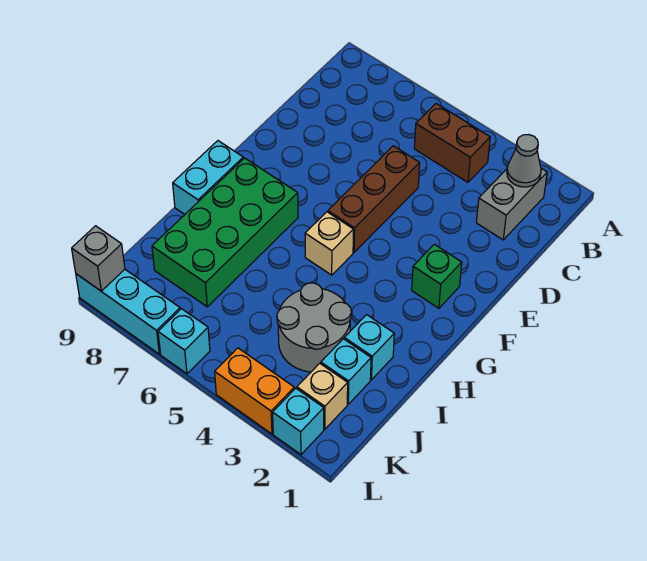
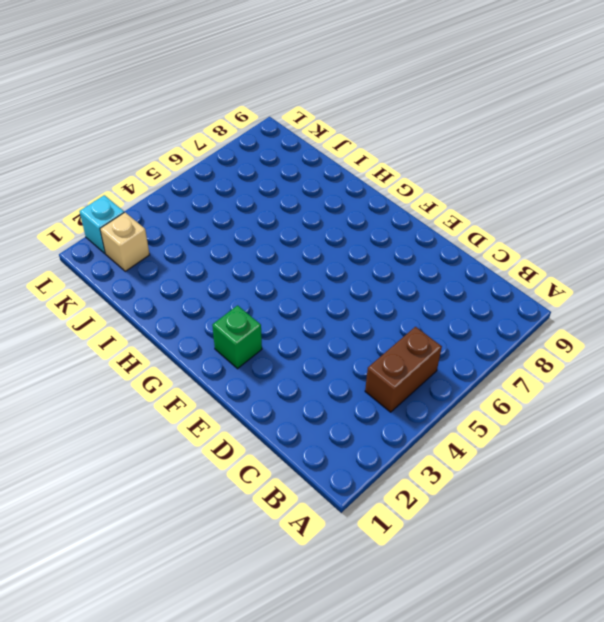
none -> grey brick B2:C2 level 1
none -> brown brick D5:F5 level 1
none -> tan brick G5 level 1

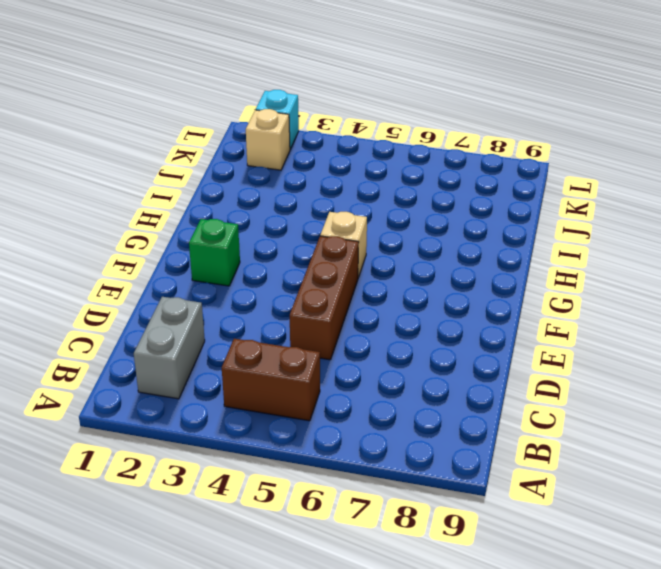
none -> green brick G7:J8 level 1
none -> cyan brick G9:H9 level 1
none -> cyan brick I2 level 1

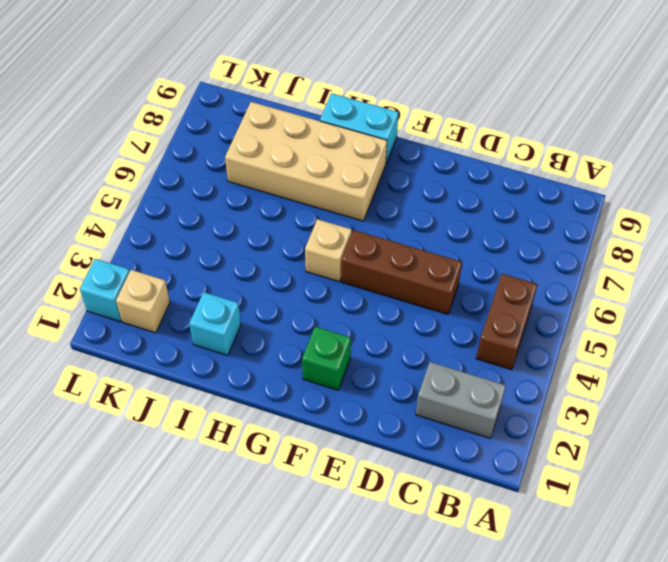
tan brick G7:J8 level 1 -> green brick G7:J8 level 1
none -> grey round brick I3:J4 level 1
none -> cyan brick J2 level 1
none -> orange brick L3:L4 level 1

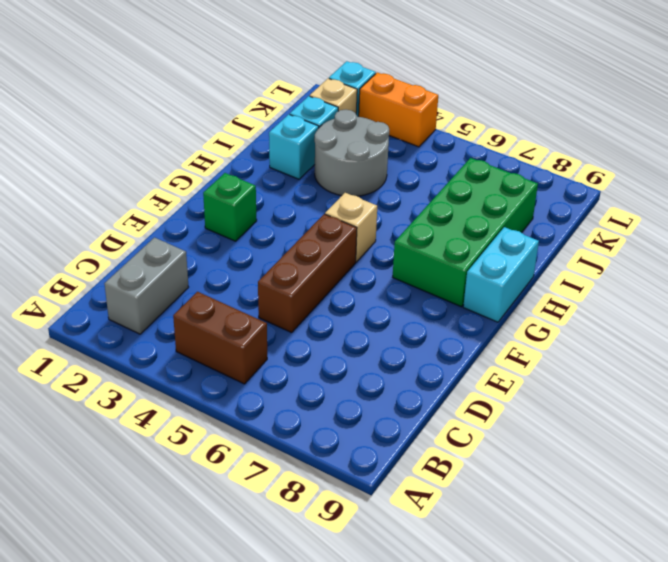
none -> cyan brick L6 level 1
none -> cyan brick L7:L9 level 1
none -> grey cone B2 level 2

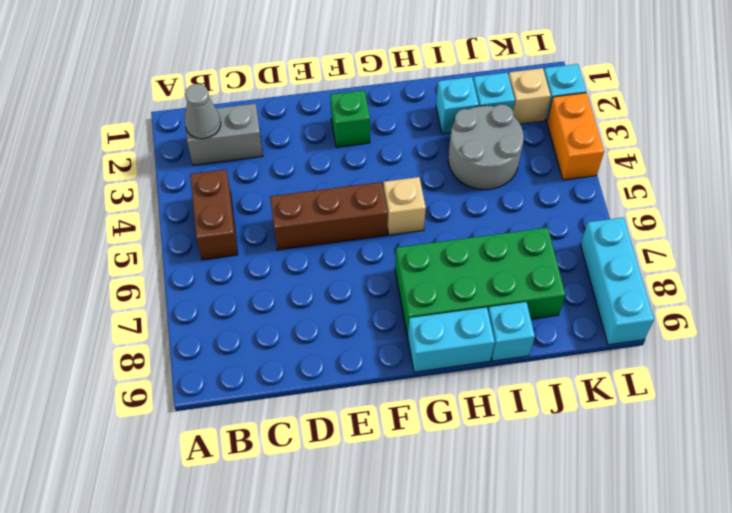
cyan brick I9 level 1 -> cyan brick L6 level 1
none -> grey brick L9 level 2

